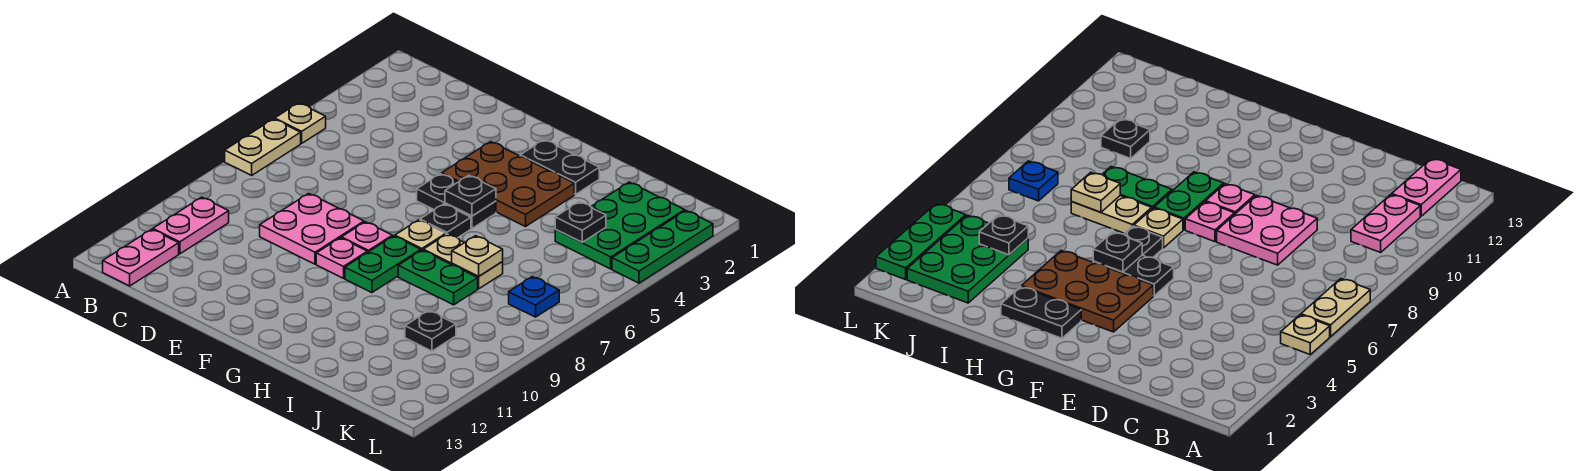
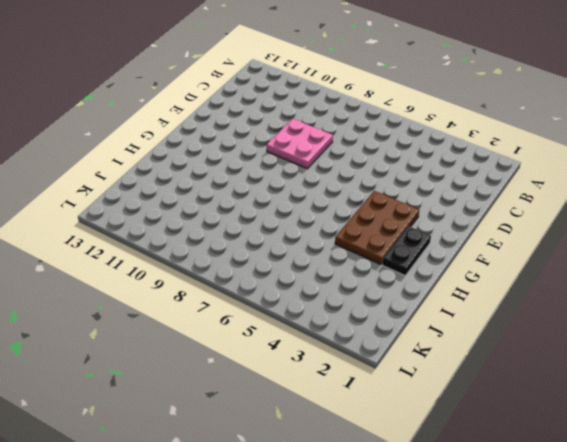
none -> tan plate A5 level 1
none -> tan plate A6:A7 level 1
none -> pink plate B10:B11 level 1

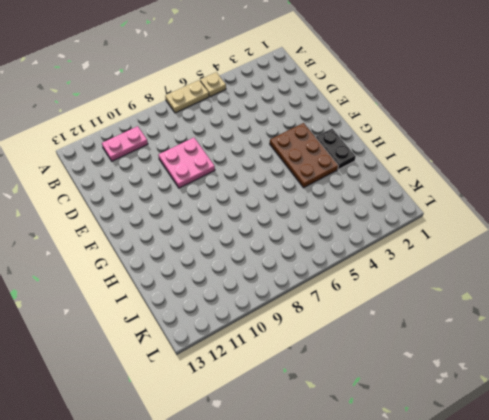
none -> pink plate B12:B13 level 1
none -> black plate F5:G5 level 1
none -> pink plate F8 level 1

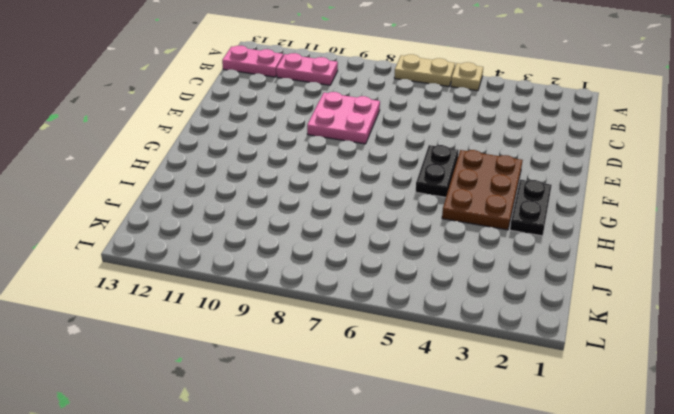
none -> pink plate F8 level 1
none -> pink plate F9 level 1
none -> black plate G6 level 1

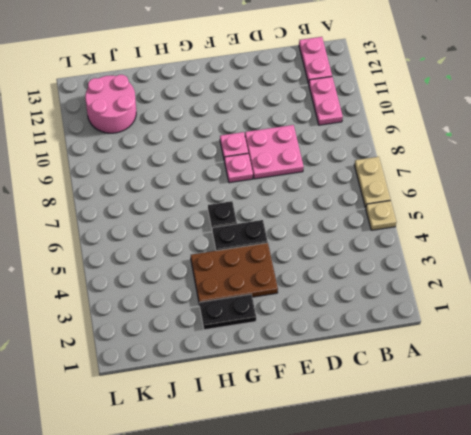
pink round brick J11:K12 level 1 -> none
none -> tan plate G7 level 1
none -> green plate G8:G9 level 1
none -> tan plate H7:I7 level 1

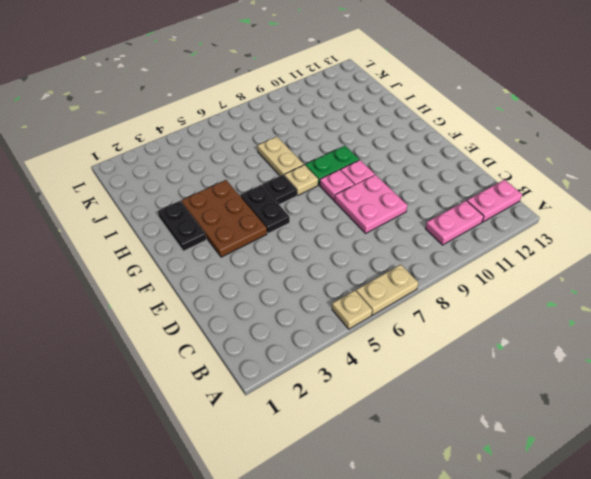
none -> green plate H8:I8 level 1
none -> green plate J2:K4 level 1
none -> black plate J10 level 1

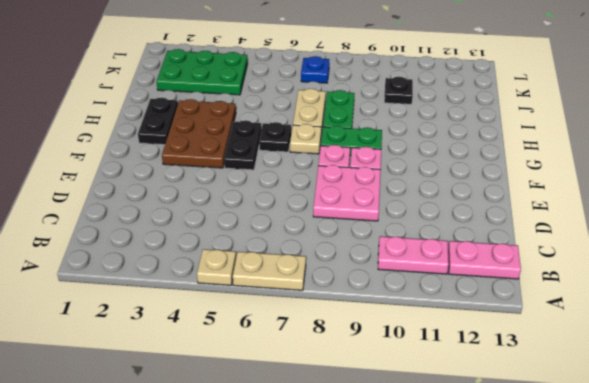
none -> green plate L2:L4 level 1
none -> black plate G5 level 2
none -> tan plate I7 level 2

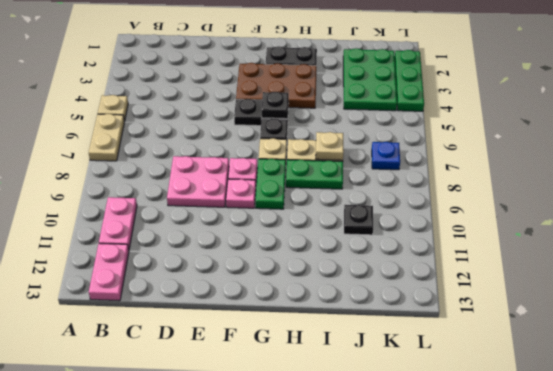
none -> black plate J4 level 2

